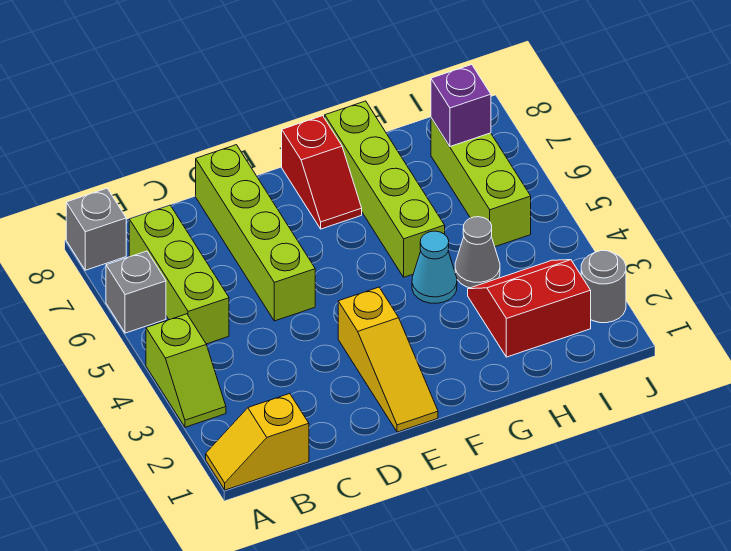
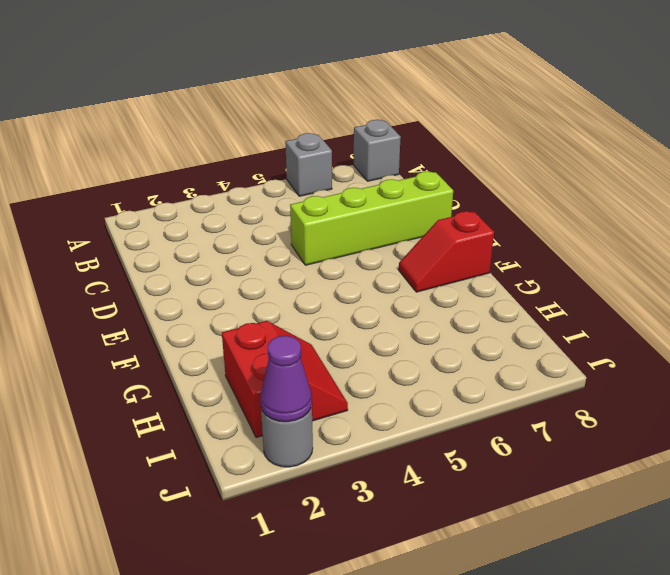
purple cone J2 level 2 -> none
none -> yellow slope A1:B1 level 1 top B
none -> lime slope A3:A4 level 1 top 4
none -> lime brick B5:B7 level 1

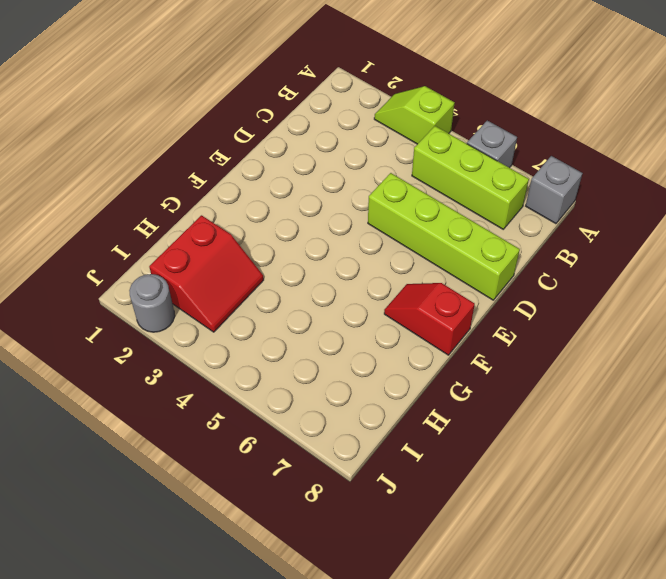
none -> yellow slope A1:B1 level 1 top B
none -> yellow slope E1:E3 level 1 top 3
none -> cyan cone G4 level 1

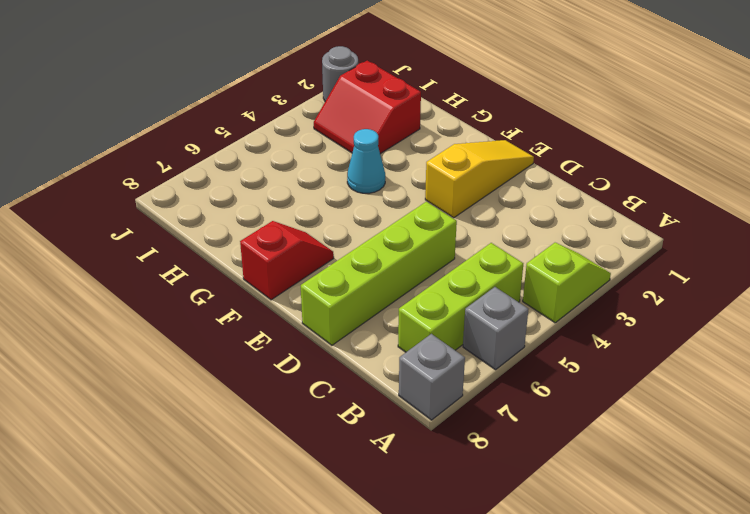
none -> yellow slope A1:B1 level 1 top B
none -> lime brick G5:G8 level 1
none -> grey cone H4 level 1

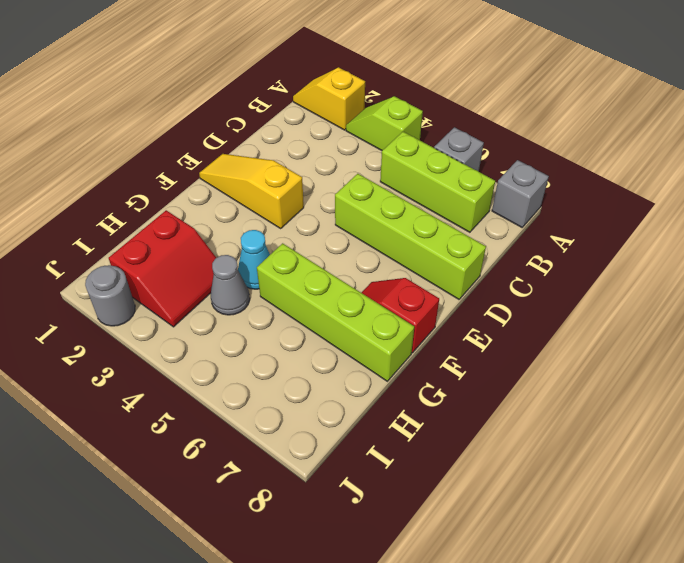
yellow slope A1:A2 level 1 top 2 -> yellow slope A1:B1 level 1 top B
none -> lime brick I5:I7 level 1
none -> purple brick I7 level 2

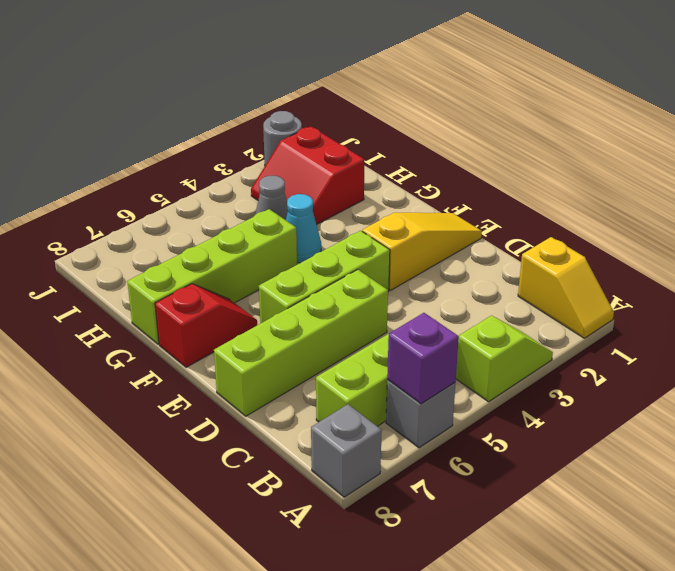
purple brick A6 level 2 -> purple brick I7 level 2
lime brick E4:E6 level 1 -> lime brick I5:I7 level 1

